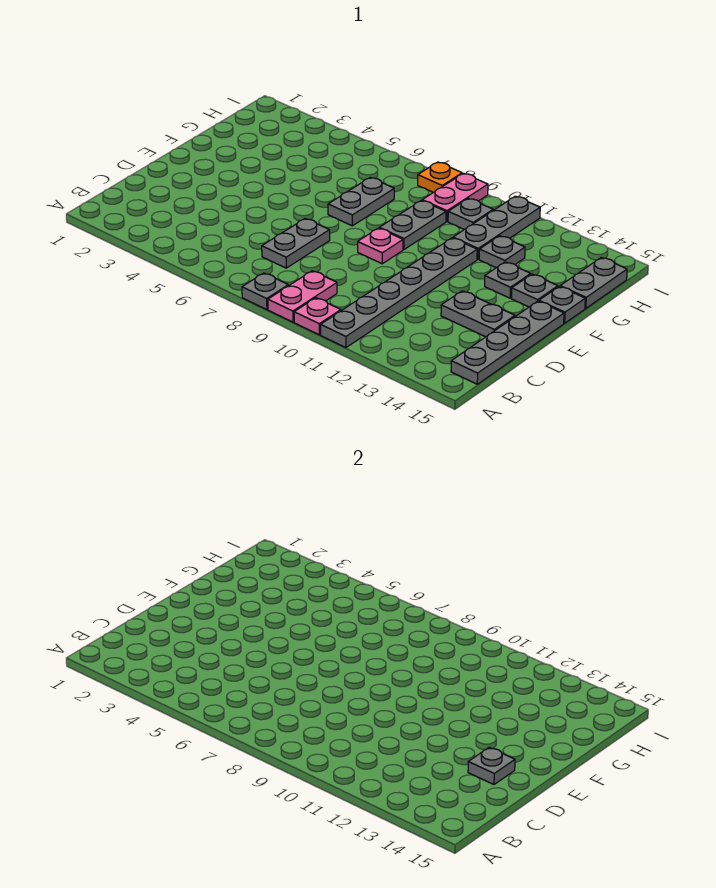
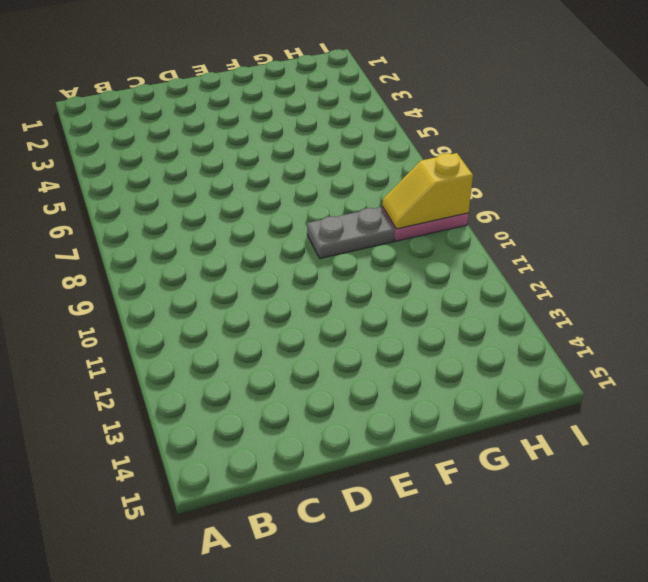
yellow slope H9:I9 level 2 top I -> none
none -> grey plate A8 level 1
none -> pink plate A9:B9 level 1
none -> pink plate A10 level 1

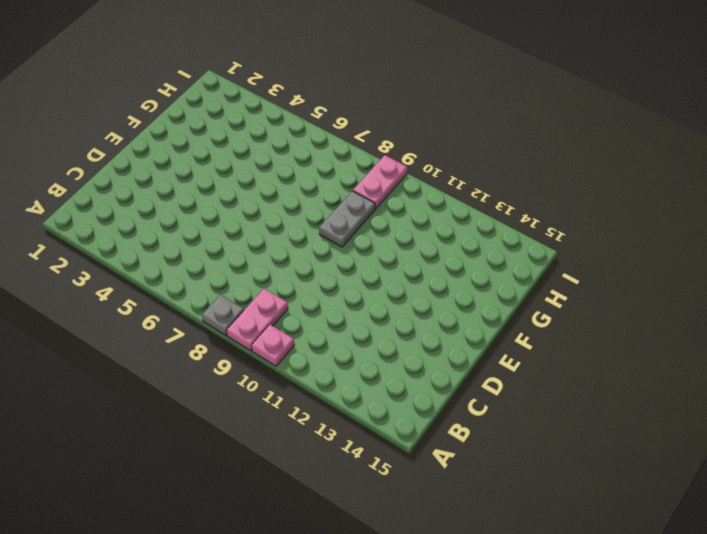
none -> grey plate A11:F11 level 1
none -> grey plate B15:E15 level 1
none -> grey plate C7:D7 level 1

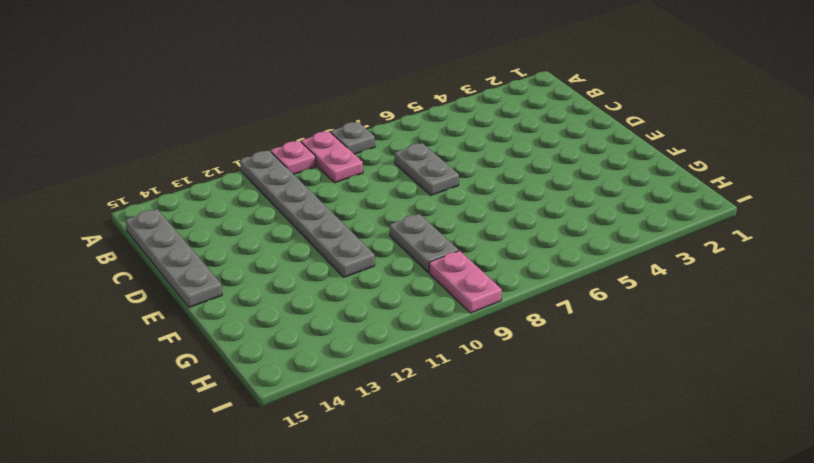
none -> grey plate D13:D14 level 1
none -> pink plate E9 level 1
none -> grey plate F7:G7 level 1

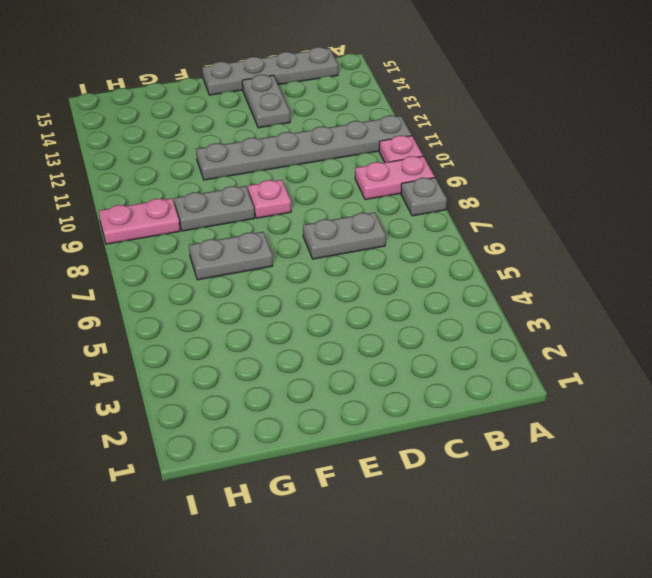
none -> grey plate F13 level 1
none -> grey plate F14 level 1
none -> grey plate F15 level 1

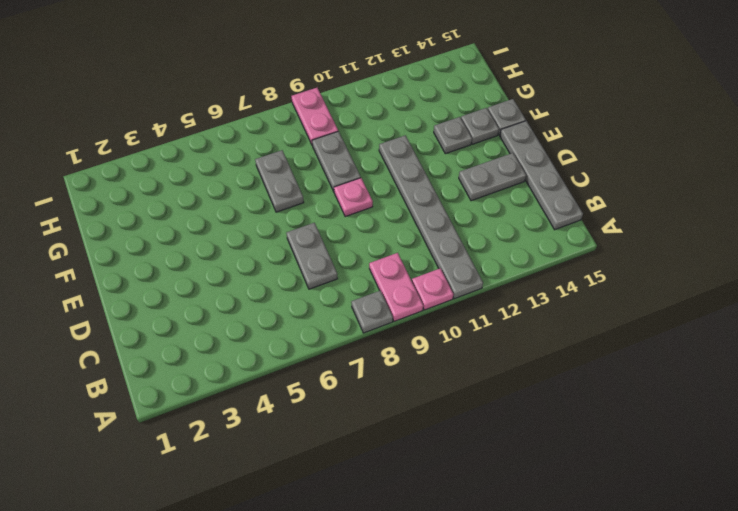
none -> grey plate G11:I11 level 1
none -> grey plate G12 level 1
none -> grey plate G15:H15 level 1

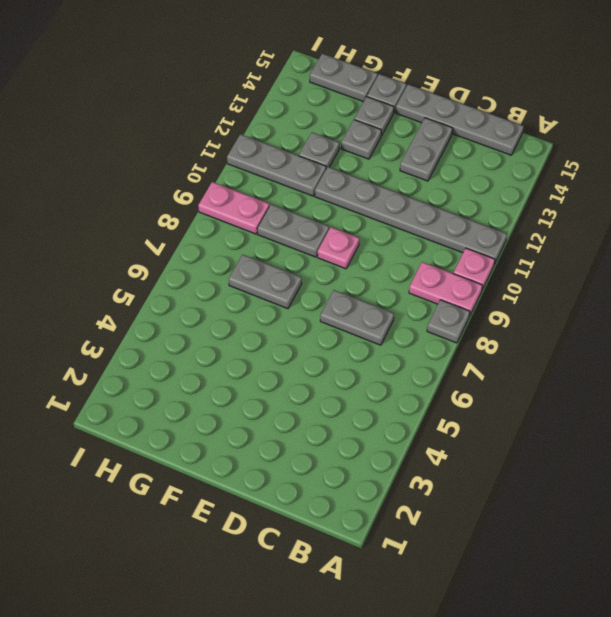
none -> grey plate H10 level 1
none -> orange plate I8 level 1
none -> grey plate D14 level 2

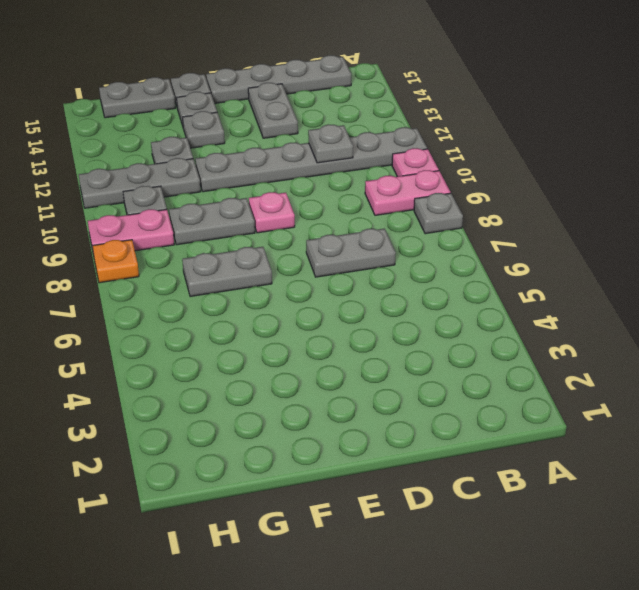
grey plate C11 level 2 -> grey plate D14 level 2

